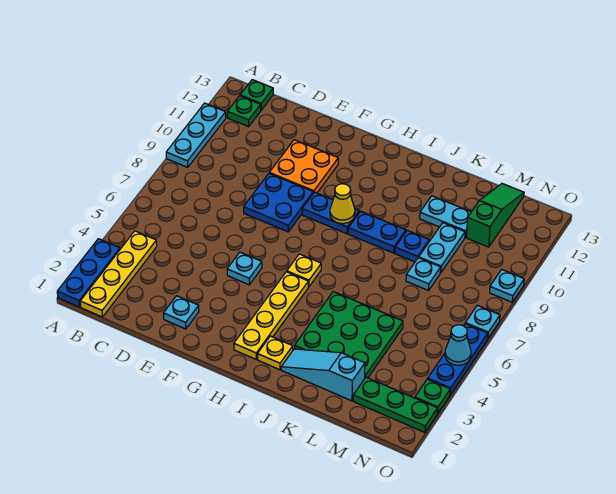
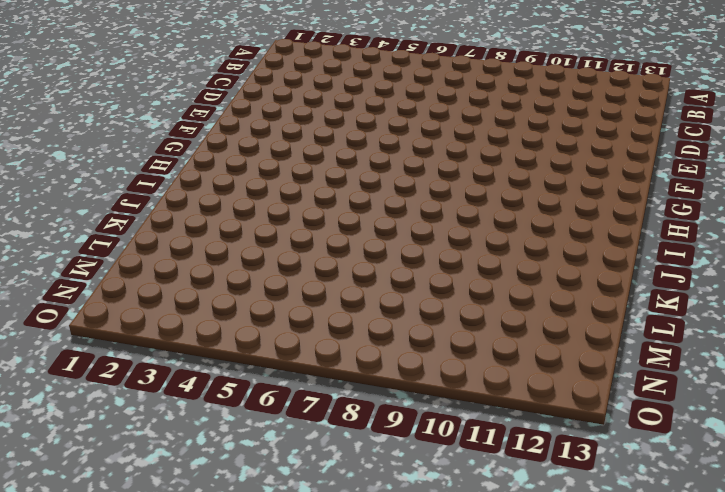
none -> blue plate A1:A3 level 1
none -> cyan plate A9:A11 level 1
none -> yellow plate B1:B4 level 1

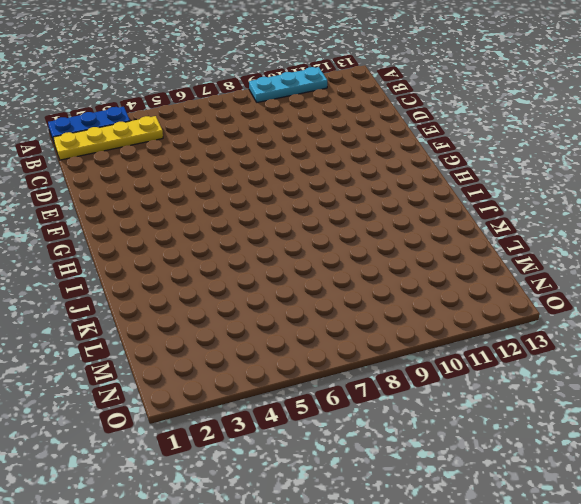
none -> green plate B12 level 1
none -> green plate B13 level 1
none -> cyan plate E2 level 1

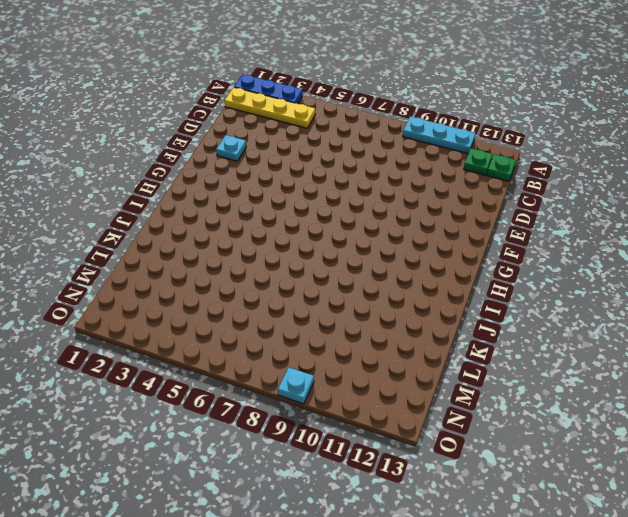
none -> blue plate E8:F9 level 1
none -> orange plate E10:F11 level 1
none -> cyan plate F5 level 1

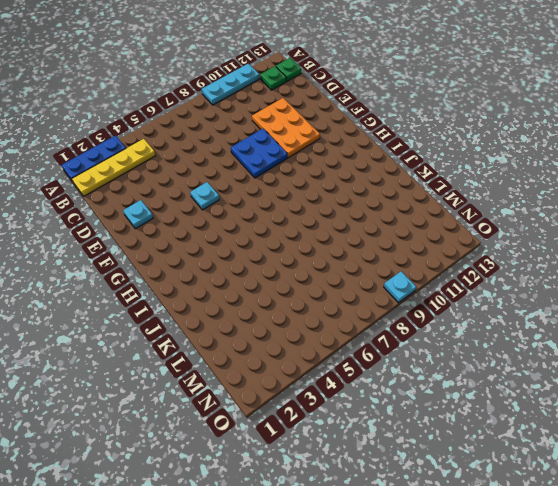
orange plate D10:F11 level 1 -> orange plate E10:F11 level 1
none -> blue plate G9:H9 level 1
none -> yellow plate H2:H5 level 1
none -> yellow plate H6 level 1

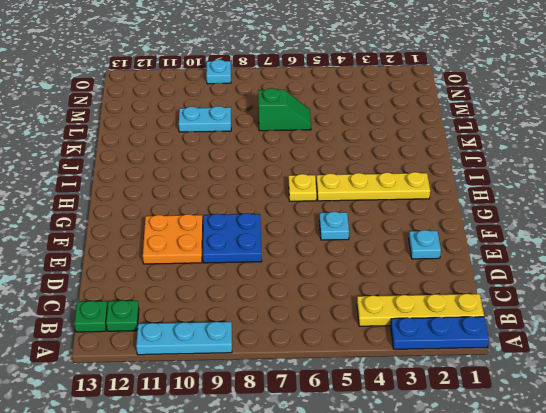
green slope L6:L7 level 1 top 7 -> none
none -> blue plate G9:H9 level 1
none -> yellow plate I2 level 1
none -> blue plate I9:J9 level 1

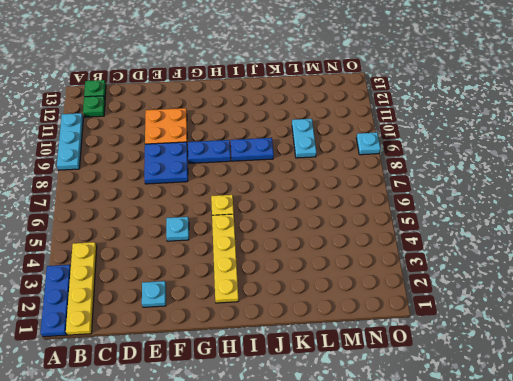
none -> yellow plate I2 level 1
none -> cyan slope J2:L2 level 1 top L
none -> green plate J3:L5 level 1

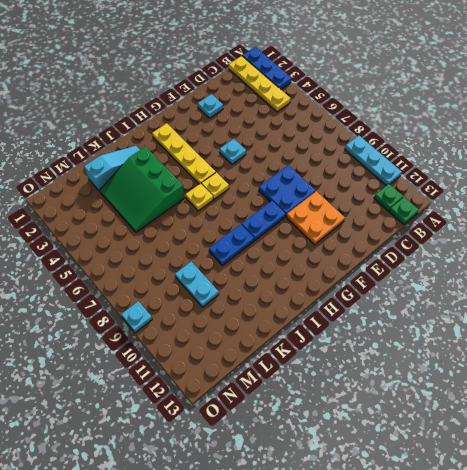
yellow plate I6 level 1 -> yellow plate I2 level 1
green slope J3:L5 level 1 top J -> green plate J3:L5 level 1
none -> blue plate K9 level 1
none -> cyan plate K11:L11 level 1
none -> cyan plate L8 level 1

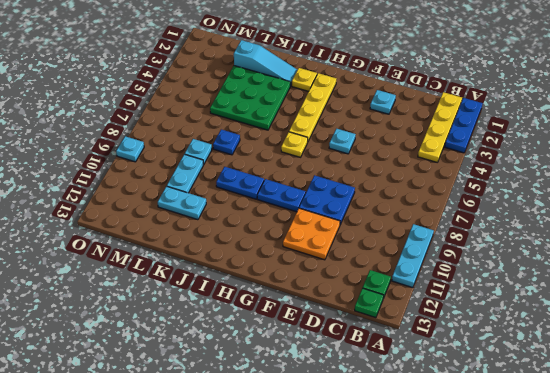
blue plate K7 level 1 -> blue plate K9 level 1
none -> green plate M2:O2 level 1
none -> green slope M11:M13 level 1 top 11
none -> green plate O3 level 1

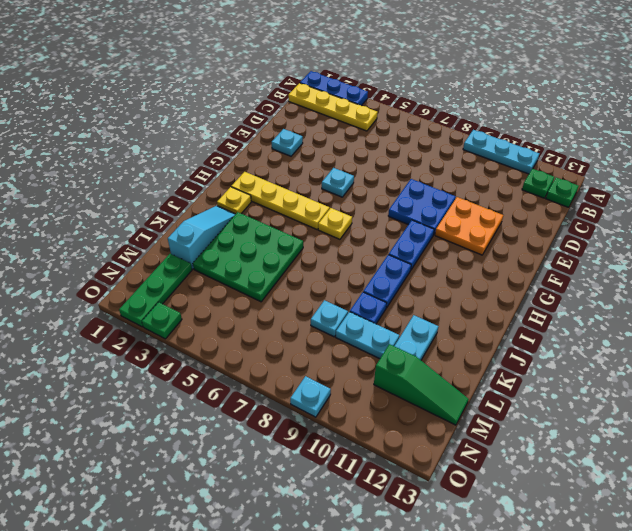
none -> blue plate O4:O6 level 1
none -> cyan plate O7 level 1
none -> yellow cone H9 level 2

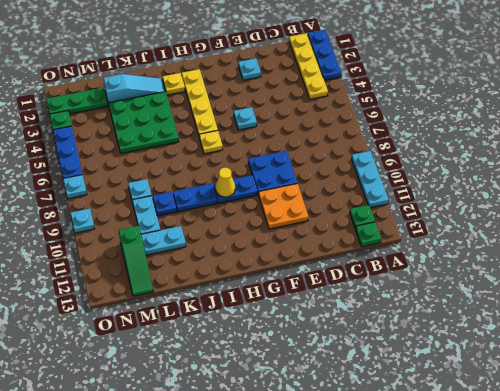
none -> cyan cone O5 level 2

